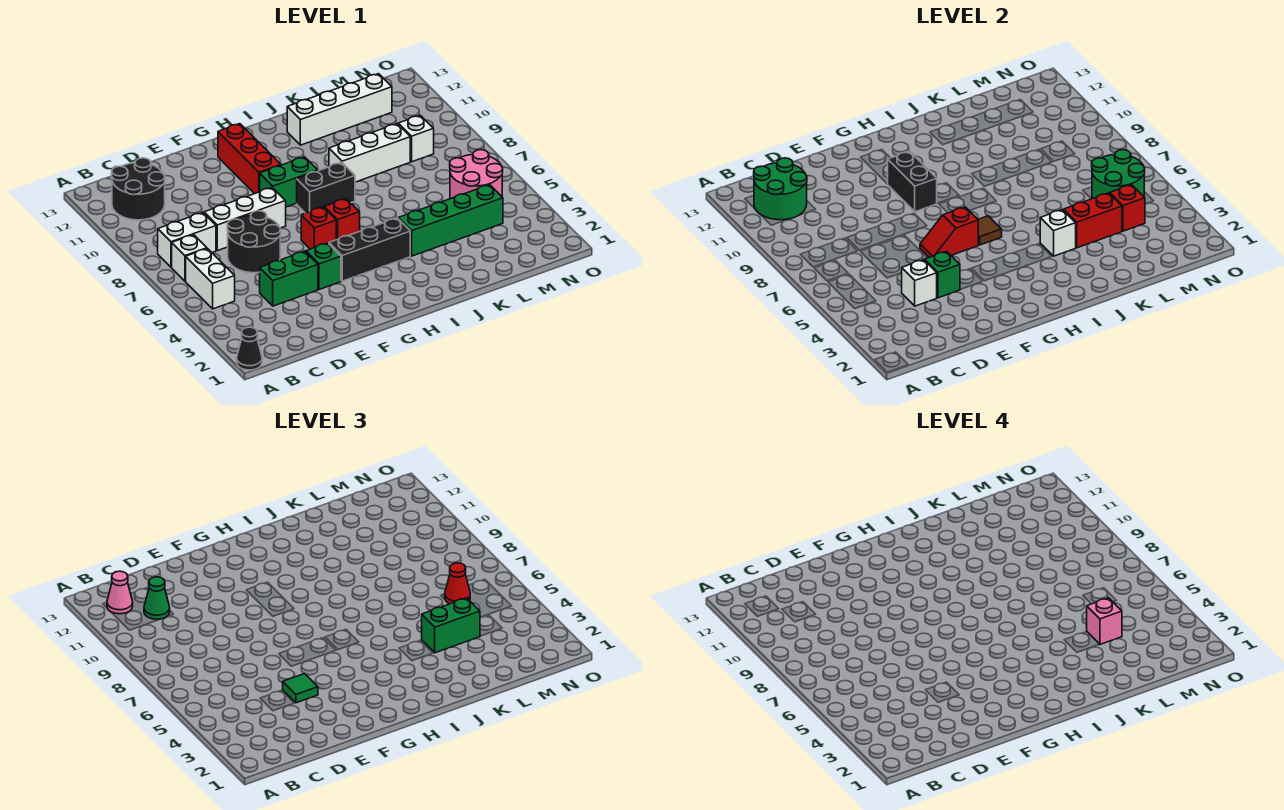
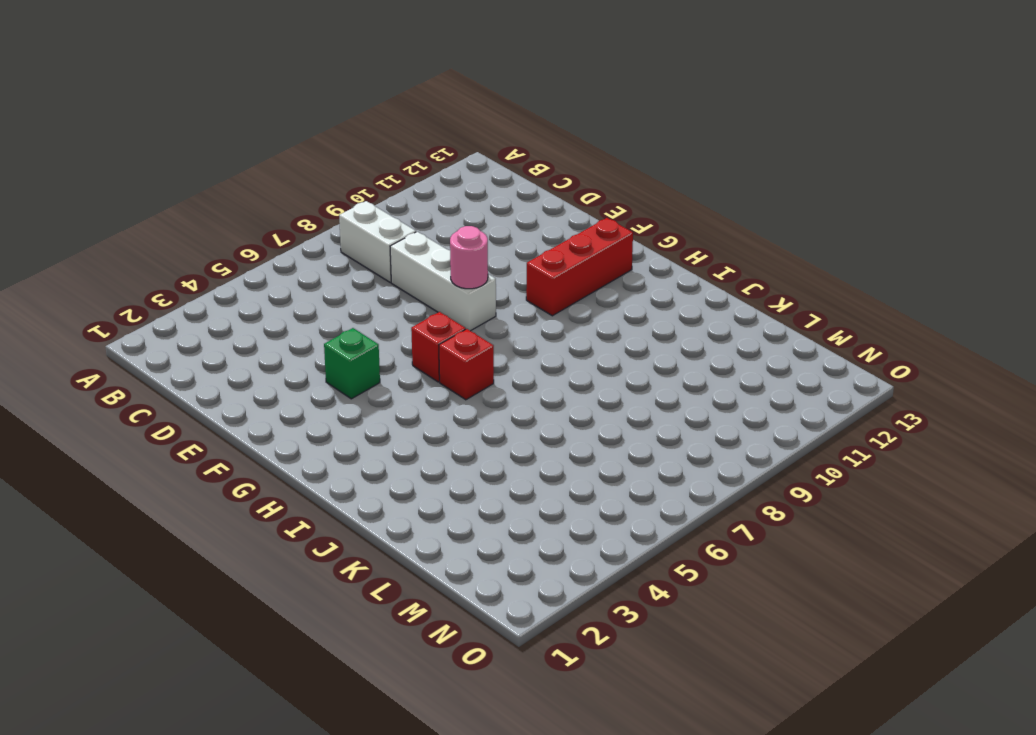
pink round brick F8 level 2 -> none
none -> black cone A1 level 1
none -> white brick B5:B6 level 1
none -> white brick B7 level 1
none -> black round brick B11:C12 level 1

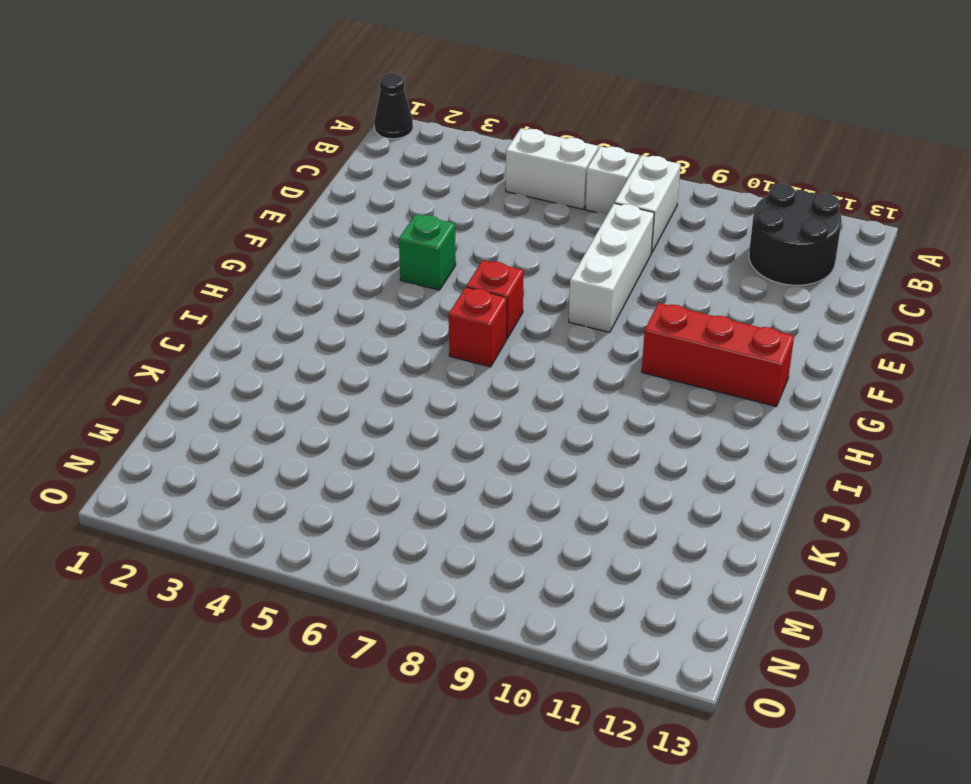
none -> green brick D4:E4 level 1
none -> black round brick D6:E7 level 1
none -> black brick G4:I4 level 1
none -> green brick G9:H9 level 1

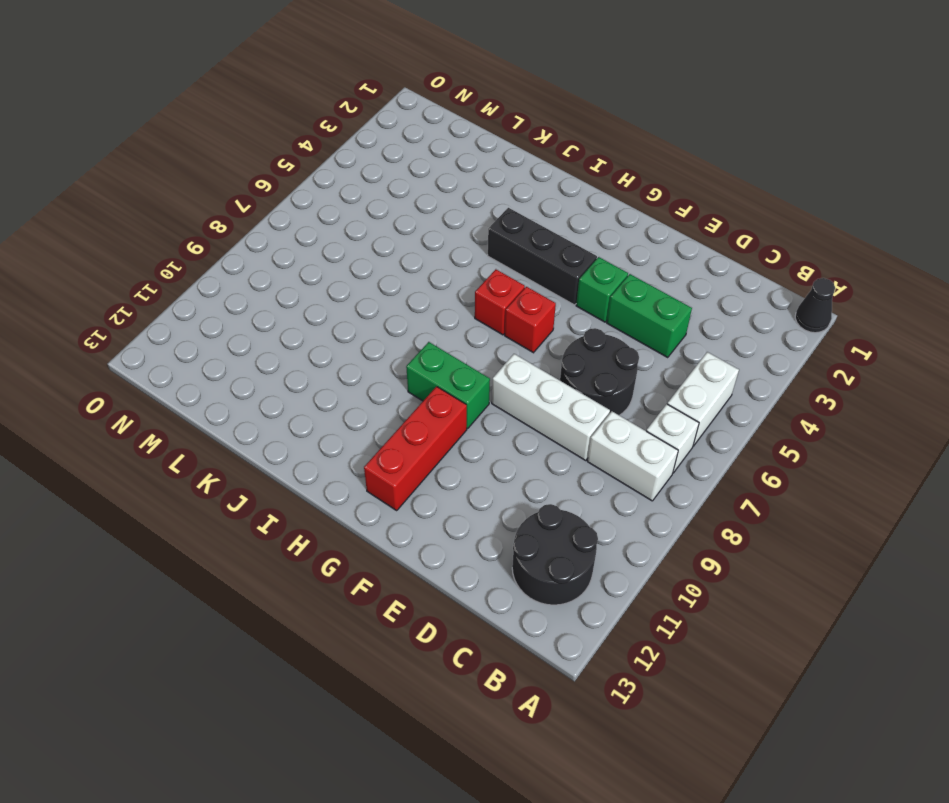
none -> black brick H8:I8 level 1
none -> green brick J4:M4 level 1
none -> white brick J9:L9 level 1
none -> white brick J12:M12 level 1

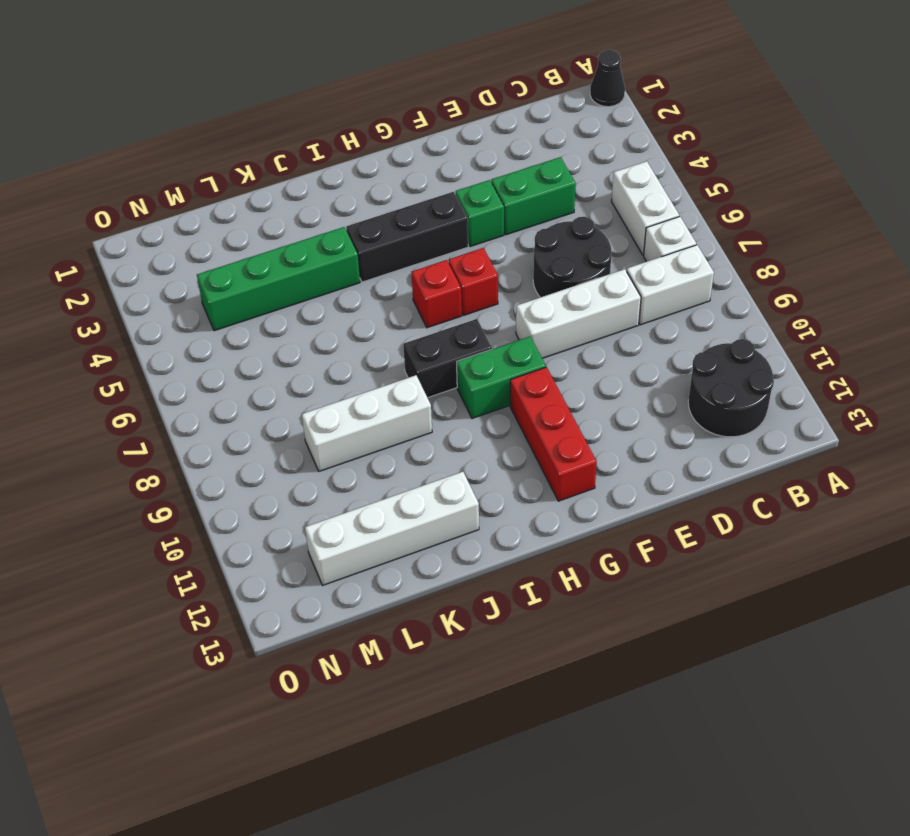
none -> pink round brick M5:N6 level 1
none -> white brick M9 level 1
none -> green round brick B11:C12 level 2
none -> white brick D4 level 2

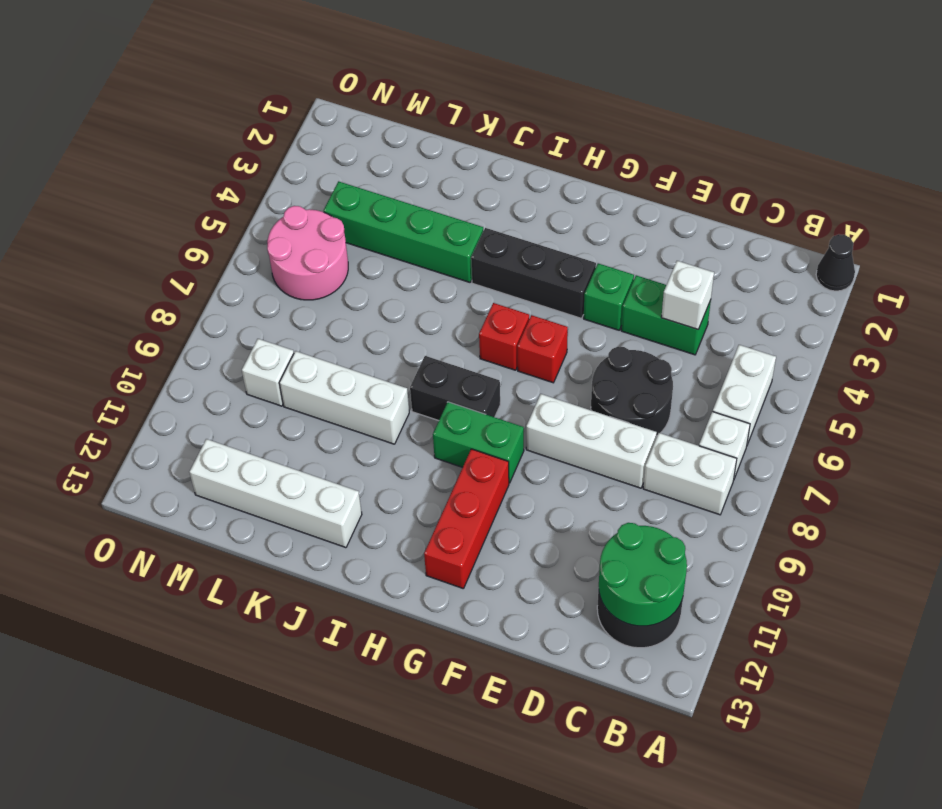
none -> green brick E4 level 2
none -> red slope F6:G6 level 2 top G
none -> black brick G9:G10 level 2
none -> brown tile H6 level 2

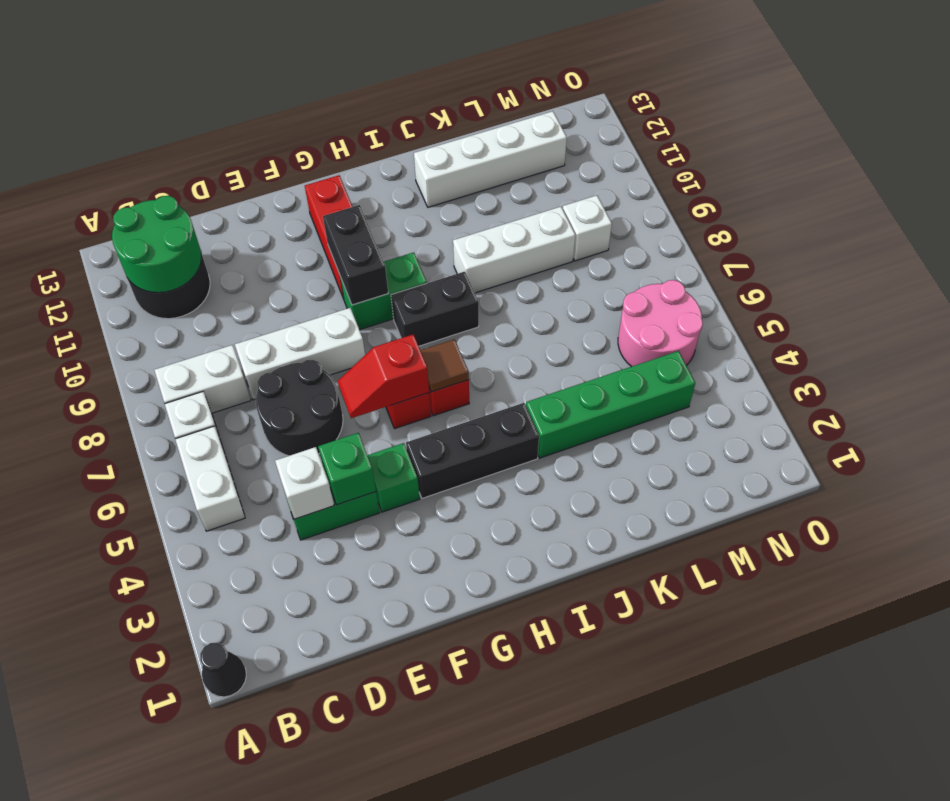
none -> white brick J4 level 2
none -> red brick K4:L4 level 2
none -> red brick M4 level 2
none -> green round brick M5:N6 level 2

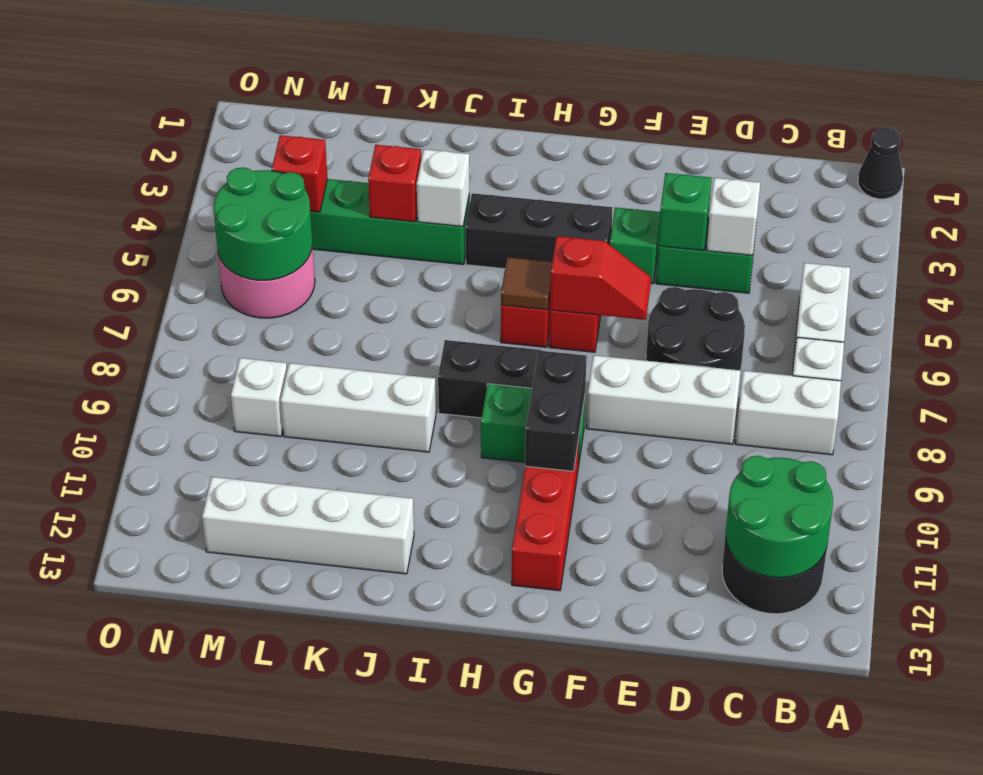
red brick K4 level 2 -> red brick K4:L4 level 2
none -> pink cone B12 level 3
none -> green cone C11 level 3
none -> green tile E4 level 3
none -> green brick K4:L4 level 3

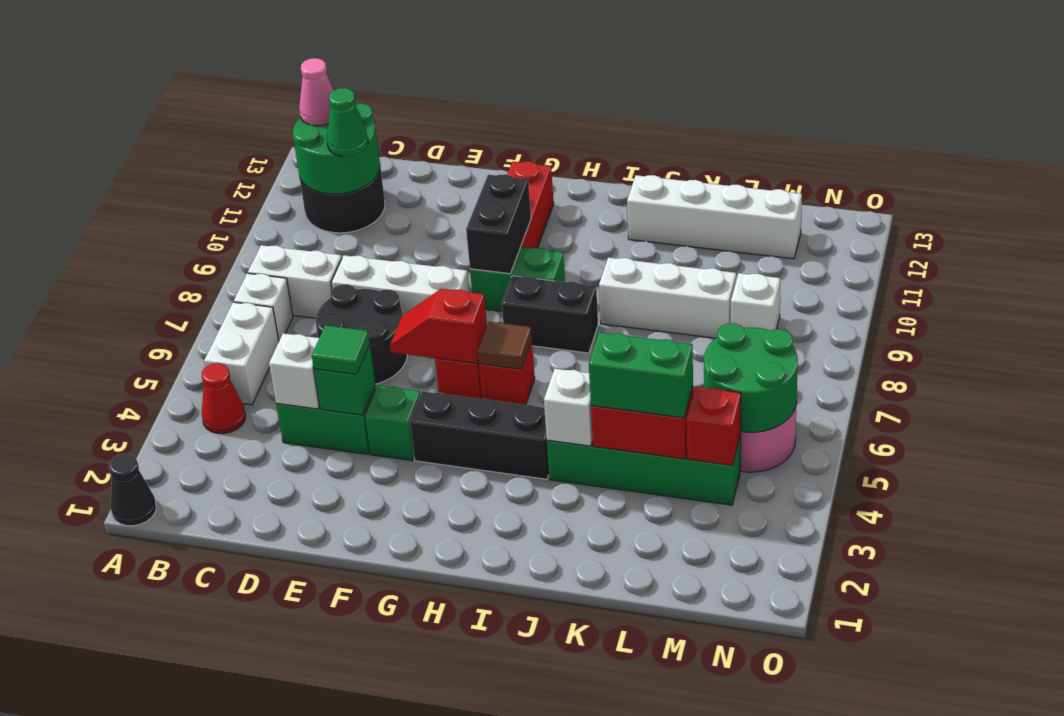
red cone B4 level 1 -> red cone M6 level 3
none -> pink brick L4 level 4

